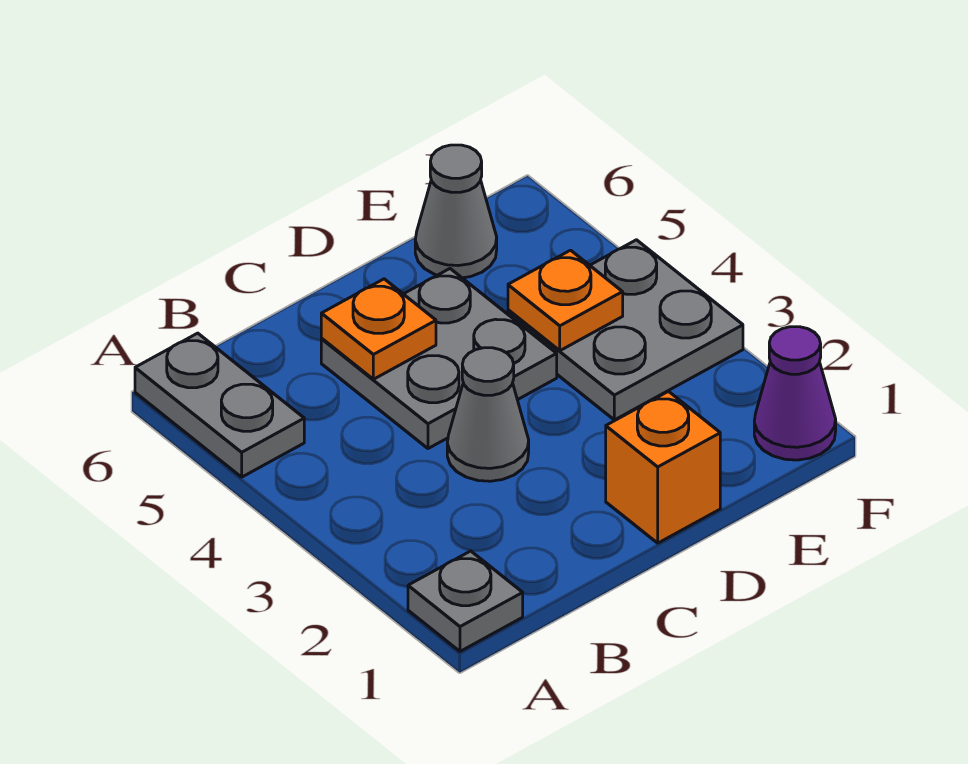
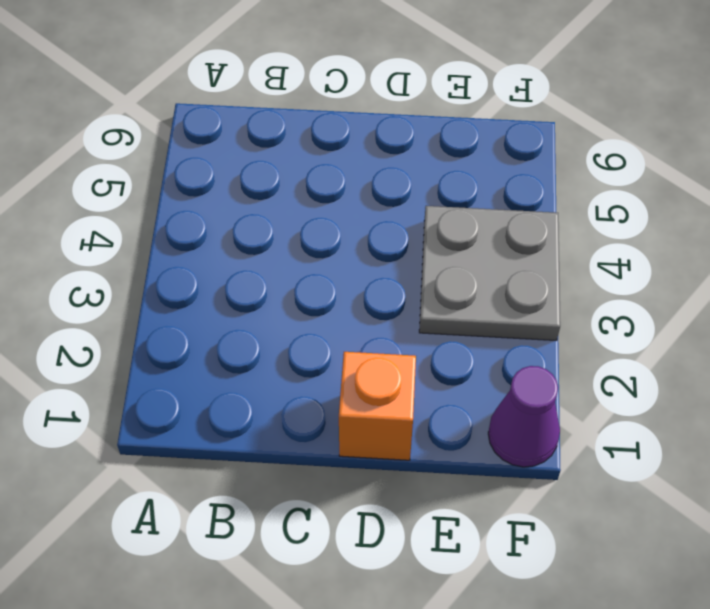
none -> grey plate A1 level 1
none -> grey plate A5:A6 level 1

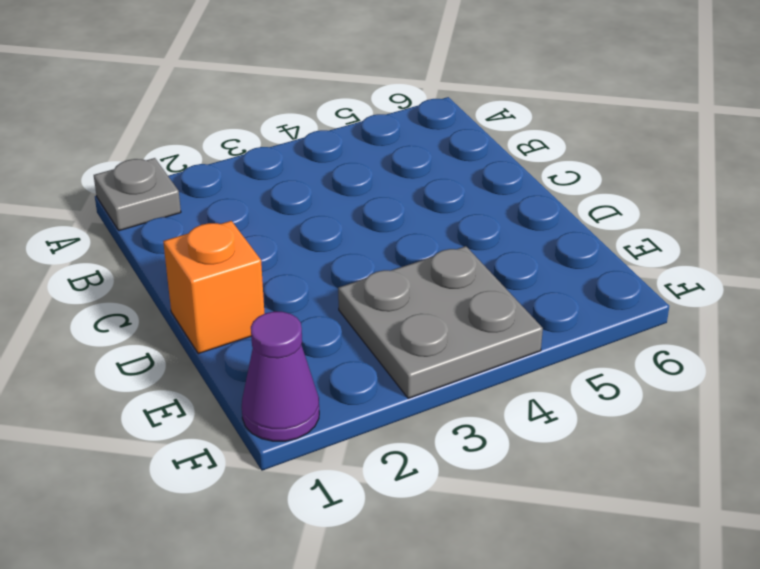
none -> grey plate A5:A6 level 1
none -> grey cone C3 level 1

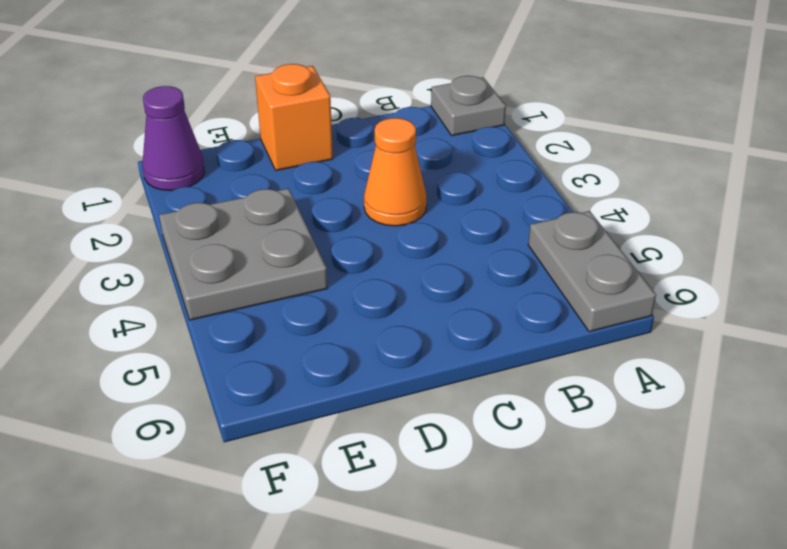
orange cone C3 level 1 -> grey cone C3 level 1
none -> grey plate C4:D5 level 1
none -> grey cone E6 level 1

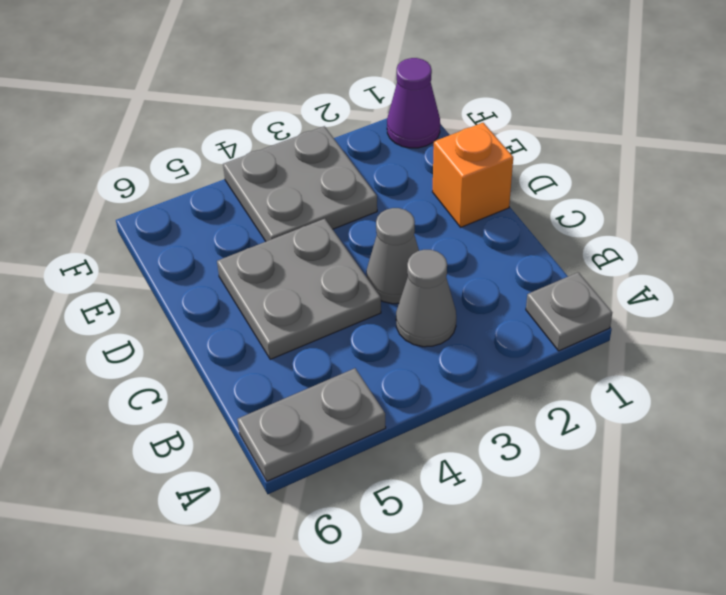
grey cone B3 level 1 -> grey cone E6 level 1
none -> orange plate C5 level 2
none -> orange plate E4 level 2

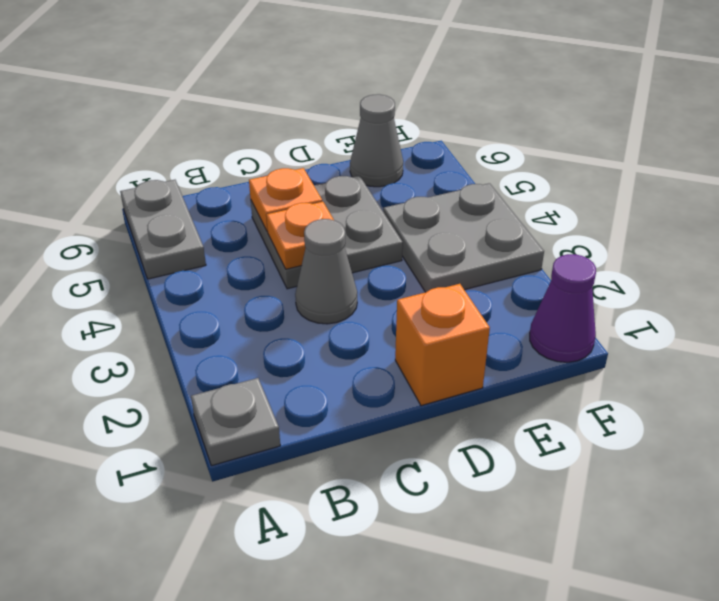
orange plate C4 level 2 -> orange plate E4 level 2

